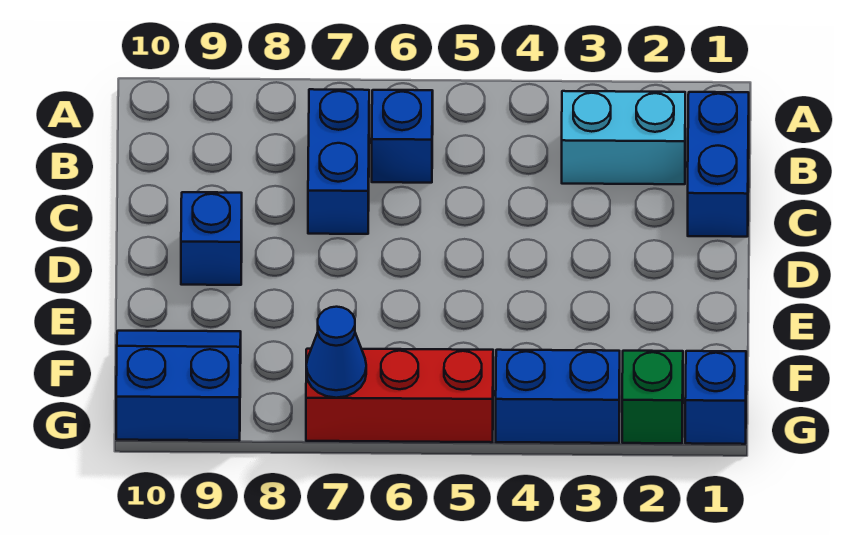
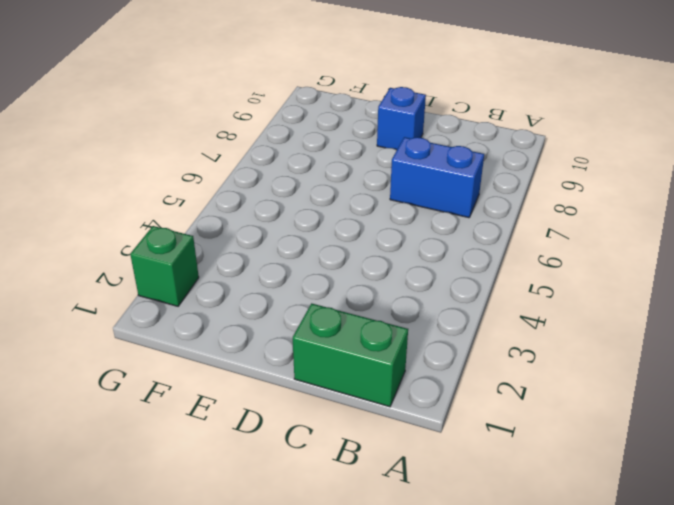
green brick B1:C1 level 1 -> blue brick B1:C1 level 1
none -> cyan brick B2:B3 level 1
none -> blue brick B6 level 1

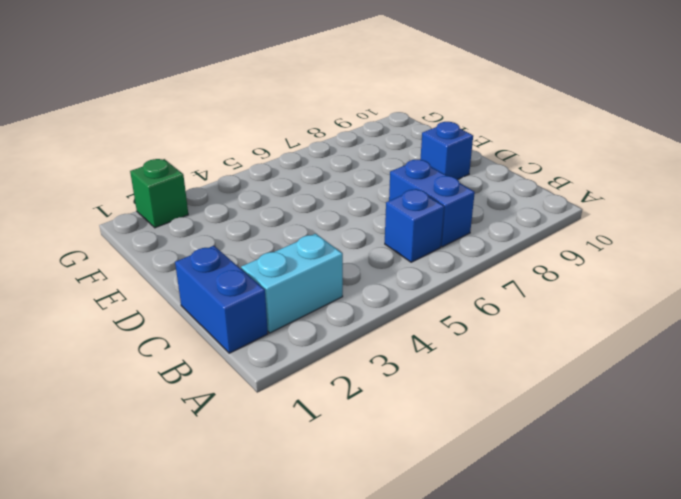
none -> blue slope F9:G10 level 1 top G
none -> blue brick G1 level 1

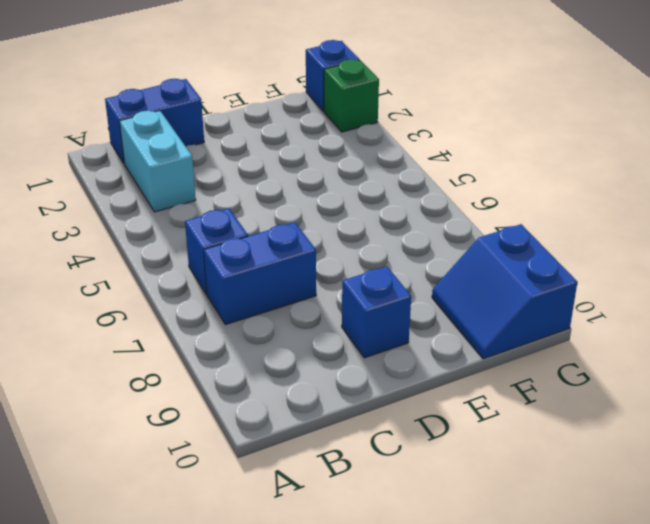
none -> blue brick G3:G4 level 1
none -> red brick G5:G7 level 1

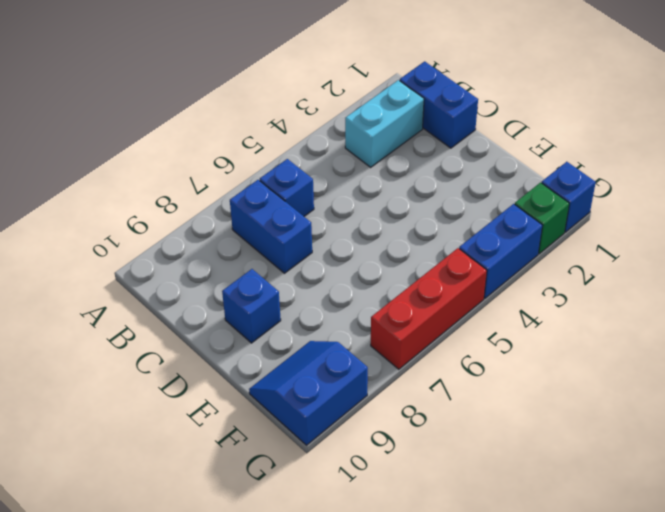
none -> blue cone G7 level 2

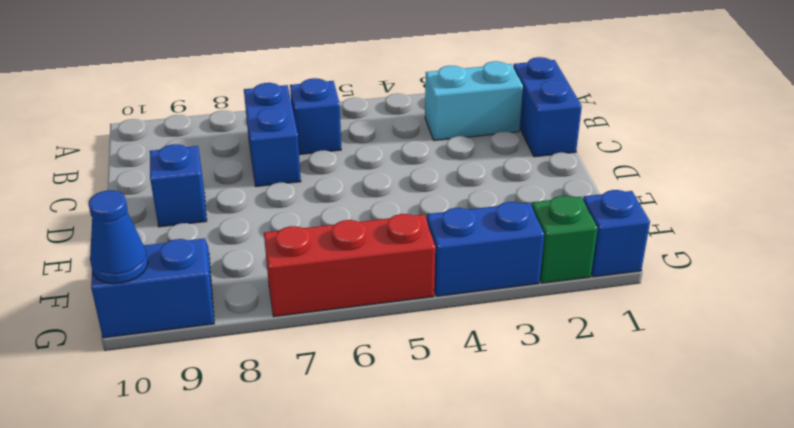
blue cone G10 level 2 -> blue cone G7 level 2

